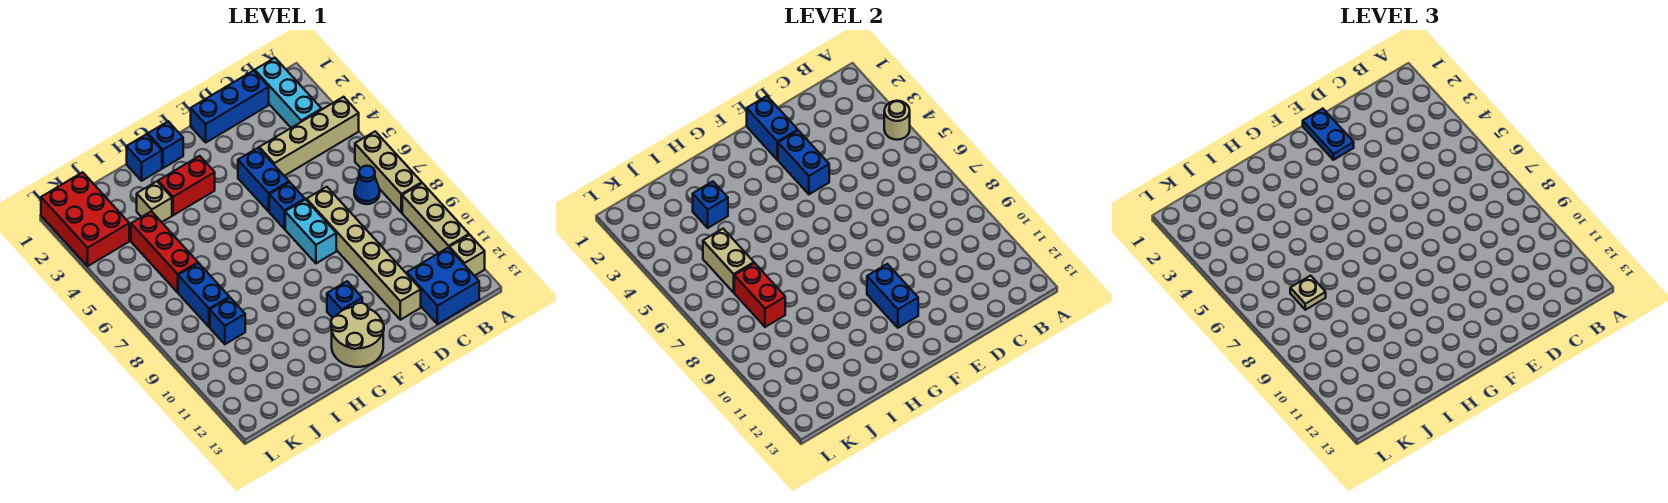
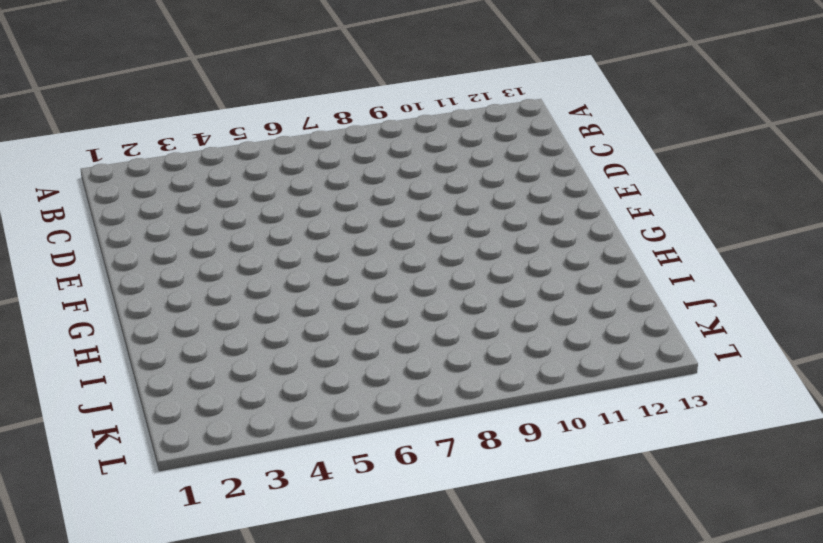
none -> tan brick A4:D4 level 1
none -> tan brick A6:A8 level 1
none -> tan brick A9:A11 level 1
none -> tan brick A12 level 1

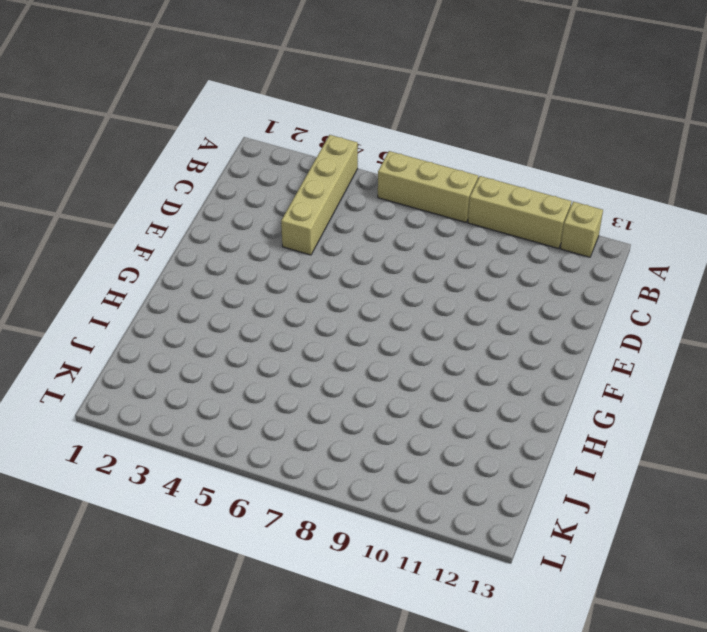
none -> cyan brick B1:B3 level 1
none -> blue cone B7 level 1
none -> blue brick B12:C13 level 1
none -> blue brick C1:E1 level 1

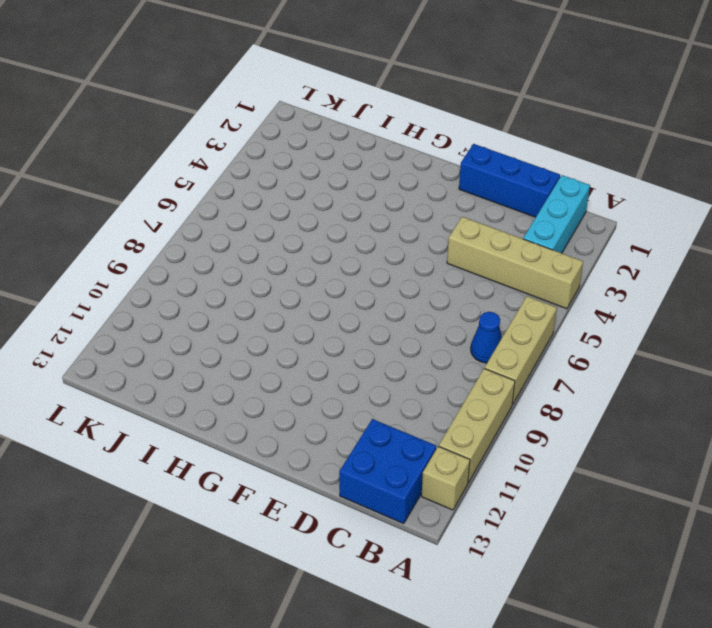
none -> tan brick D7:D12 level 1
none -> blue brick E4:E5 level 1
none -> blue brick E6 level 1
none -> cyan brick E7:E8 level 1

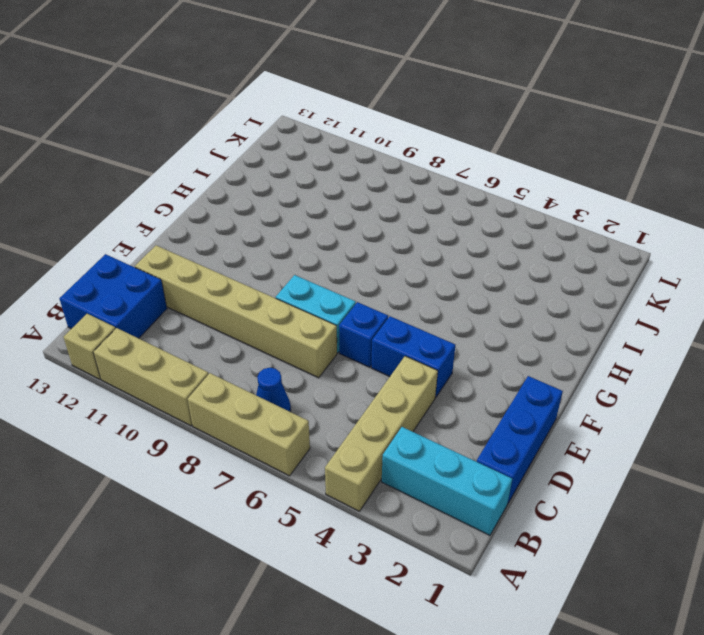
none -> blue brick F11 level 1
none -> tan round brick F12:G13 level 1
none -> blue brick G1 level 1
none -> red brick G3:H3 level 1

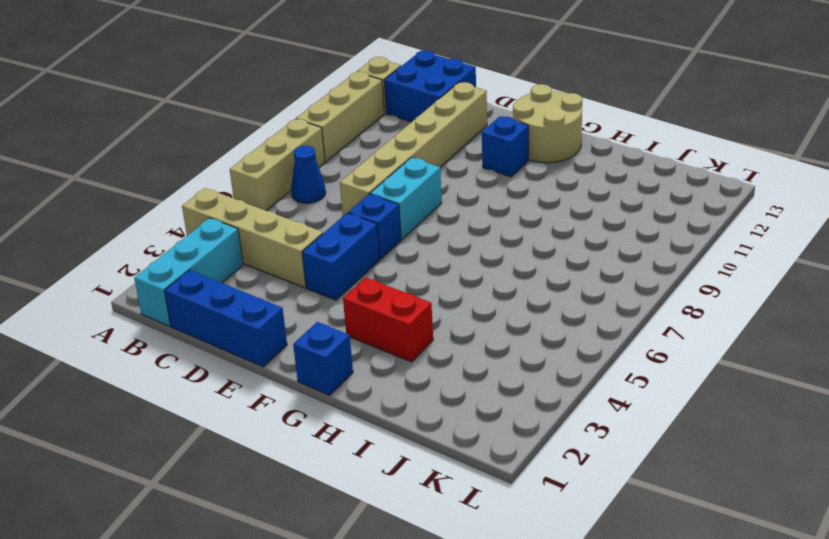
none -> blue brick H1 level 1
none -> tan brick I3 level 1
none -> red brick J4:J6 level 1
none -> blue brick J7:J8 level 1

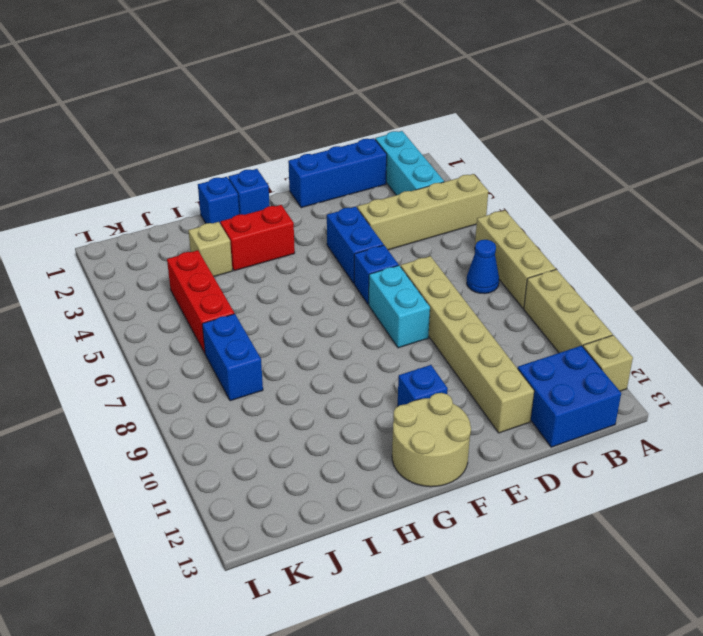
none -> blue brick J9 level 1
none -> red brick K1:L3 level 1
none -> tan round brick A4 level 2
none -> blue brick E1:E2 level 2

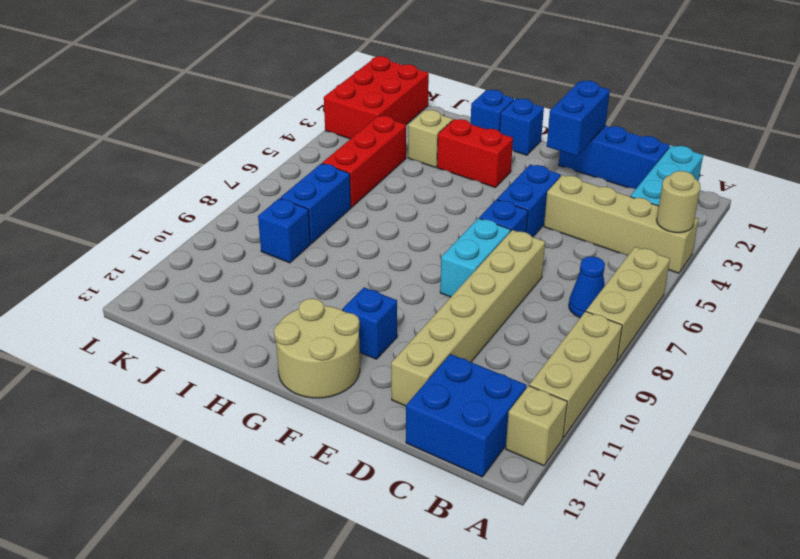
none -> blue brick E3:E4 level 2
none -> blue brick F10:F11 level 2
none -> blue brick I3 level 2
none -> tan brick J5:J6 level 2

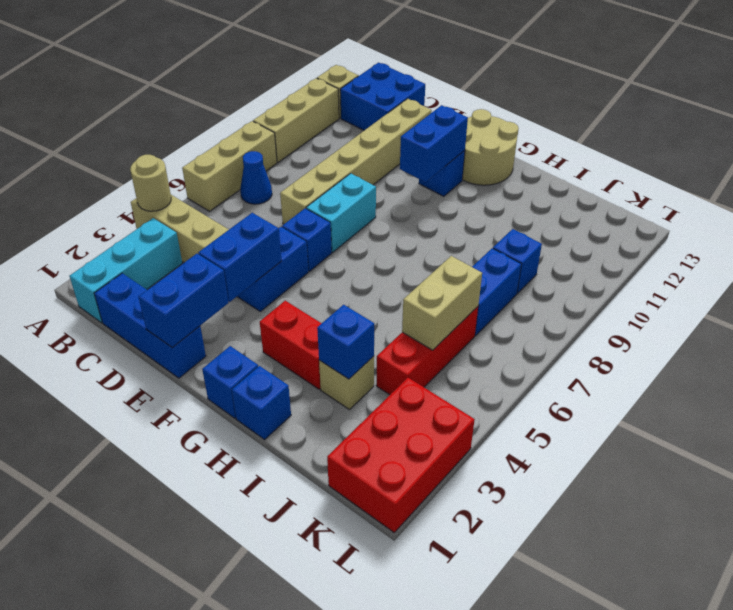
none -> red brick J7:J8 level 2
none -> blue plate E1:E2 level 3
none -> tan plate J7 level 3

